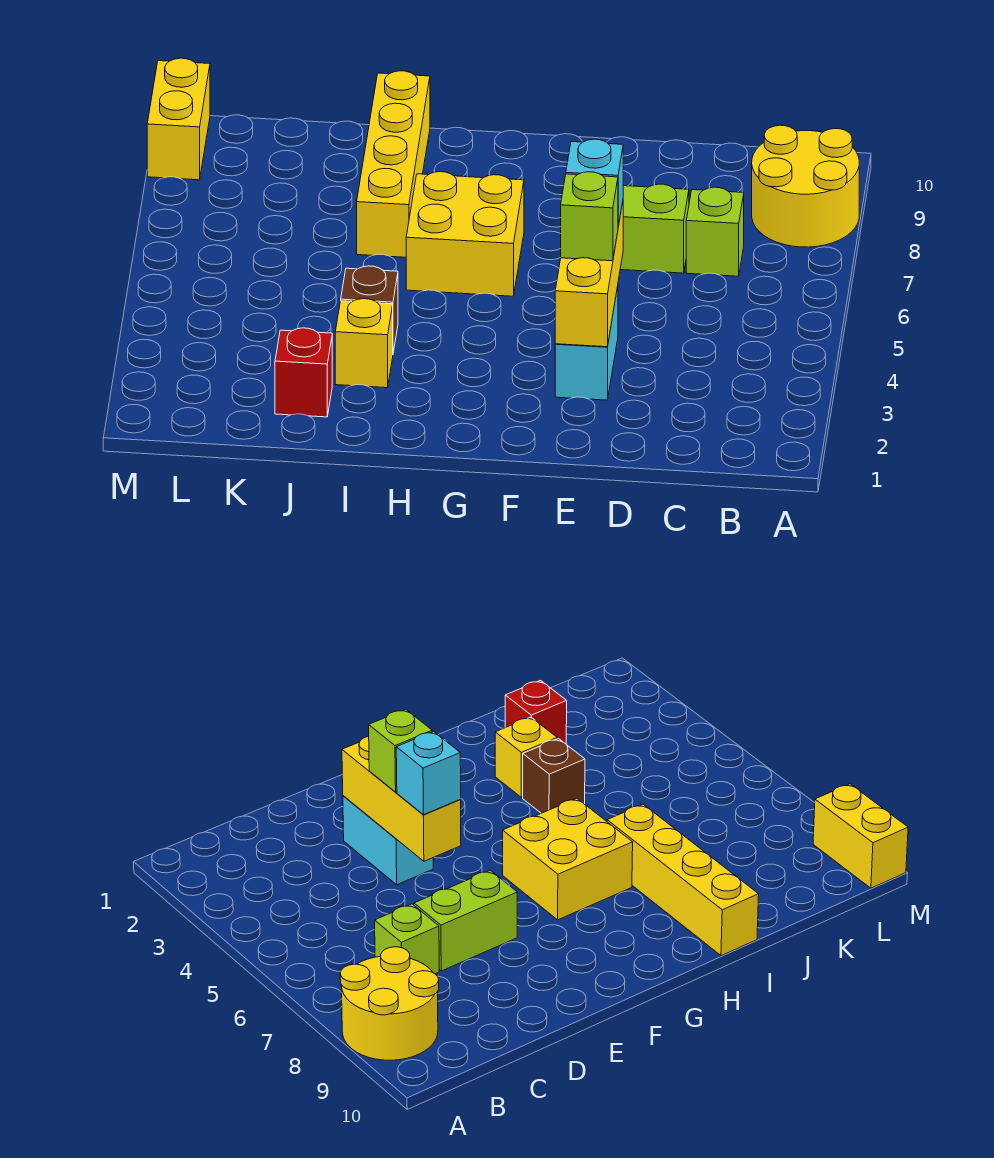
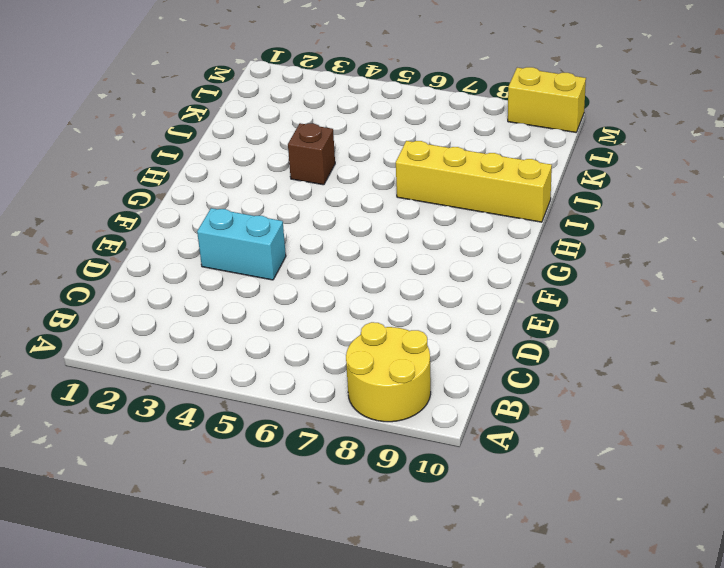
none -> lime brick C7 level 1
none -> lime brick D7:E7 level 1
none -> yellow brick G6:H7 level 1

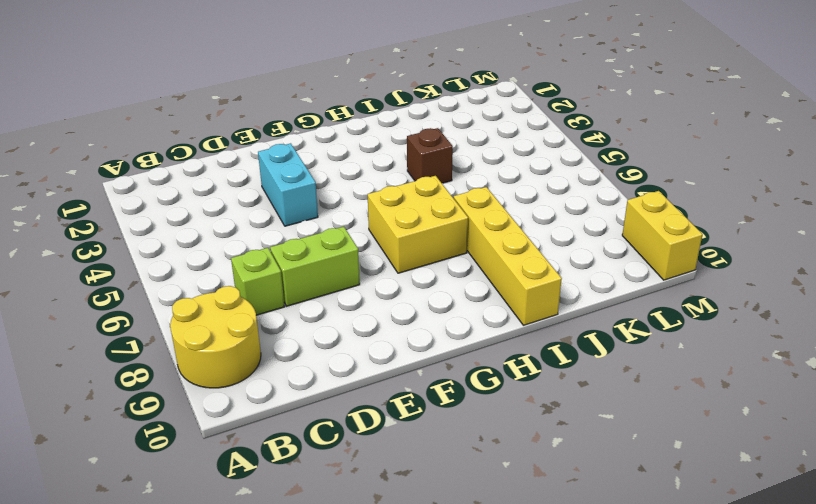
none -> yellow brick I3 level 1
none -> red brick J2 level 1
none -> yellow brick E3:E5 level 2

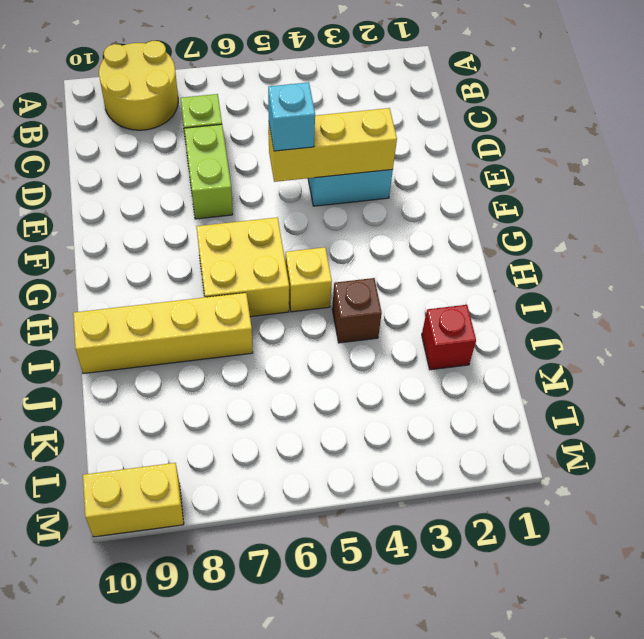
yellow brick H5 level 1 -> yellow brick I3 level 1
none -> lime brick E4 level 3

